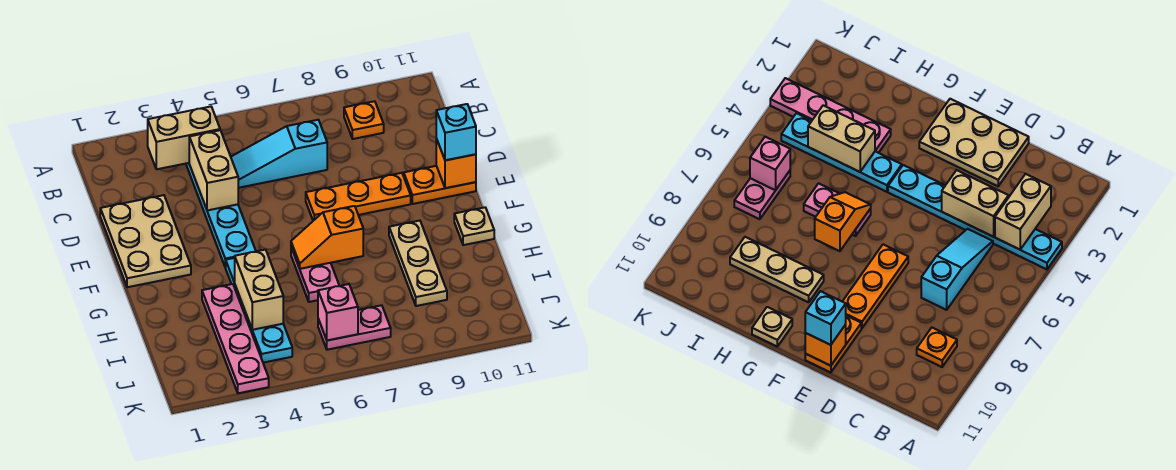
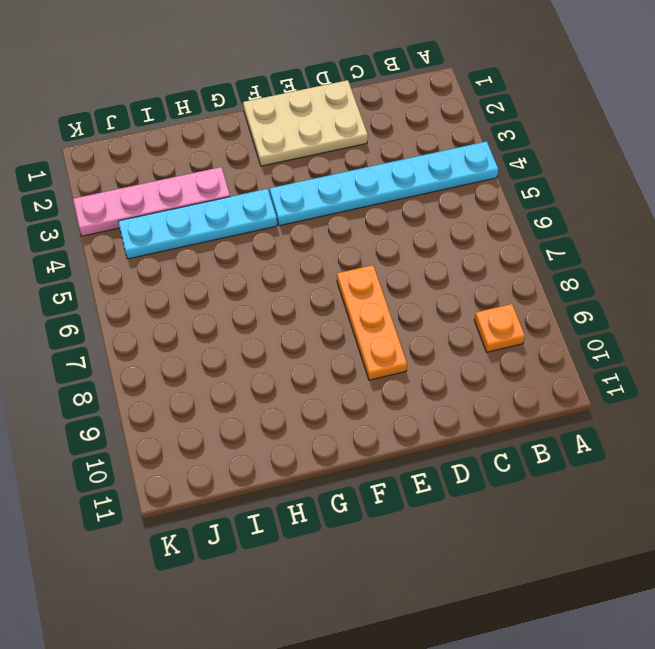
none -> cyan slope C5:C7 level 1 top 7
none -> orange plate E10:E11 level 1
none -> pink plate G6:H6 level 1

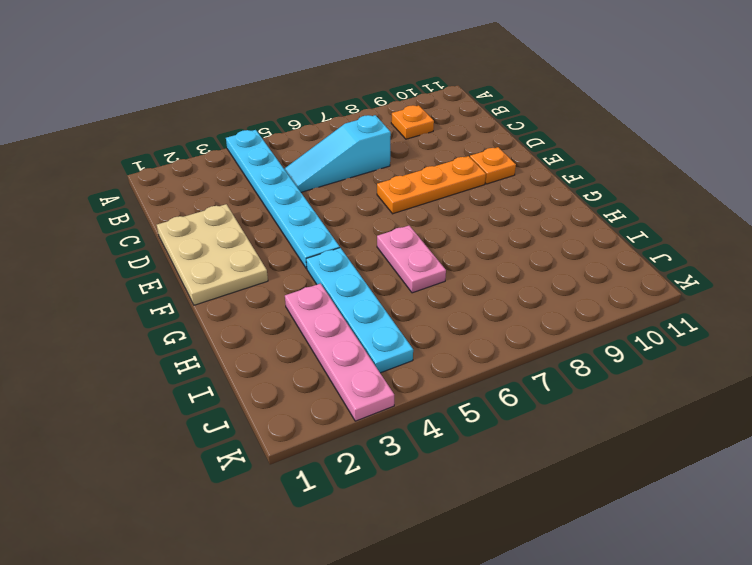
orange plate E10 level 1 -> orange plate E10:E11 level 1
none -> tan plate G9:I9 level 1
none -> tan plate G11 level 1
none -> pink plate J6:J7 level 1

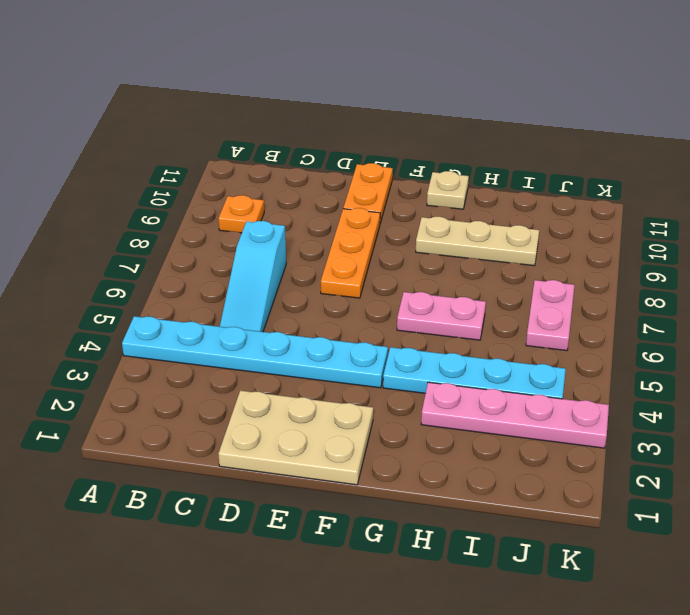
none -> tan brick B3:B4 level 2
none -> tan brick C4:D4 level 2
none -> orange brick E11 level 2

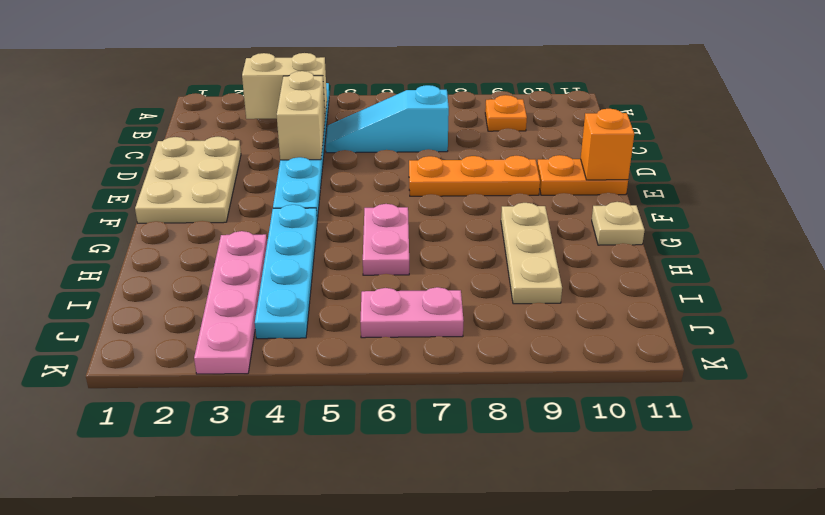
none -> orange slope G6:G7 level 2 top 7
none -> tan brick H4:I4 level 2
none -> pink brick J6 level 2

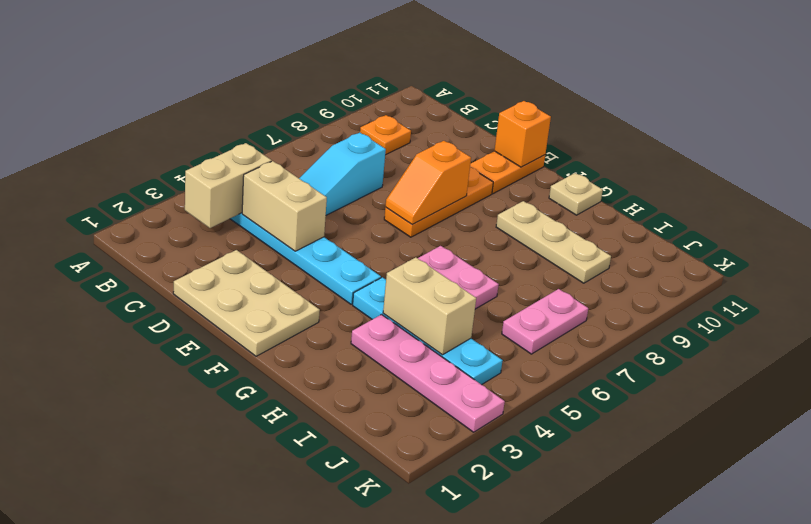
orange slope E7:E8 level 2 top 8 -> orange slope G6:G7 level 2 top 7
none -> pink brick J6 level 2
none -> cyan brick E11 level 3

